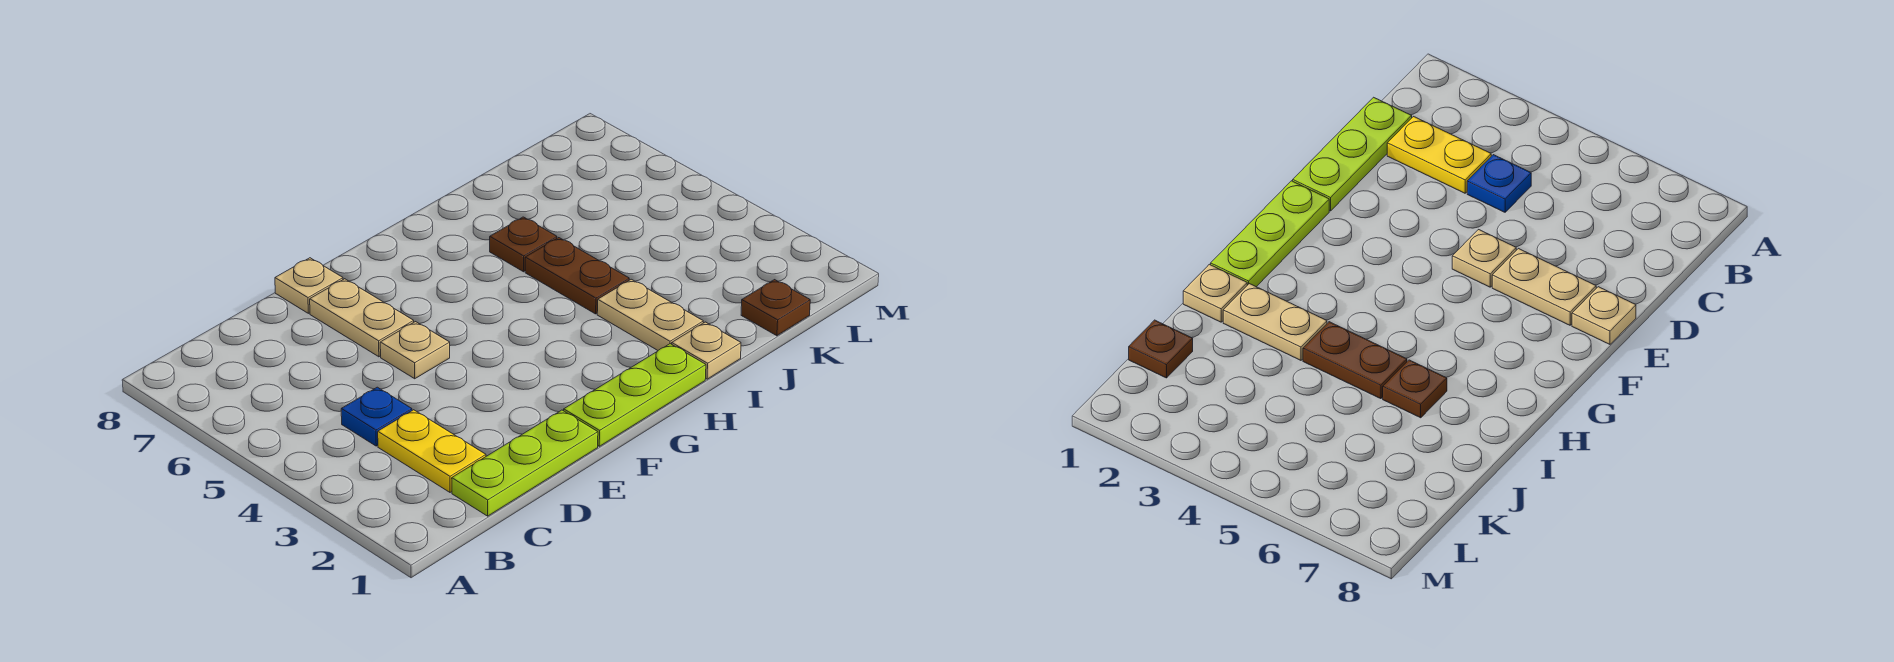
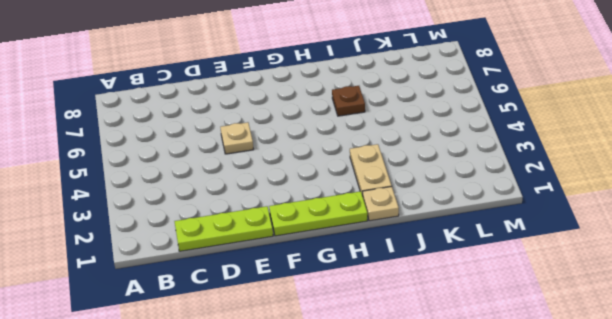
none -> yellow plate C2:C3 level 1
none -> blue plate C4 level 1
none -> tan plate E6:E7 level 1

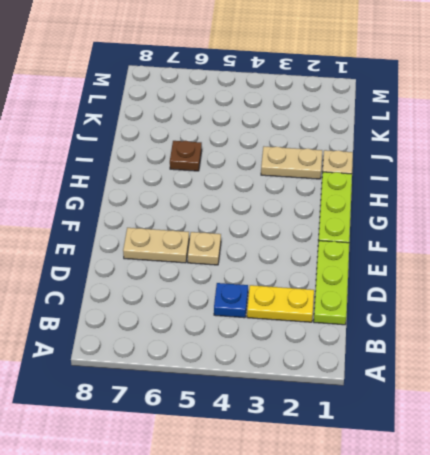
none -> tan plate E8 level 1
none -> brown plate I4:I5 level 1
none -> brown plate K1 level 1

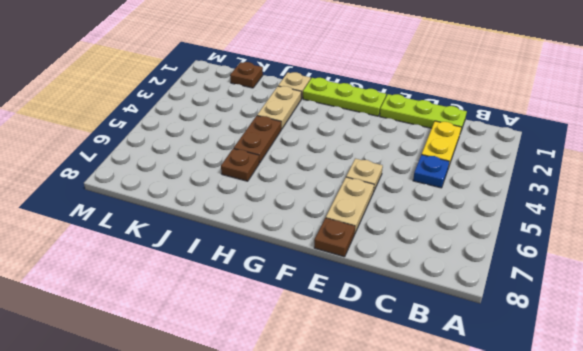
brown plate E8 level 1 -> tan plate E8 level 1

